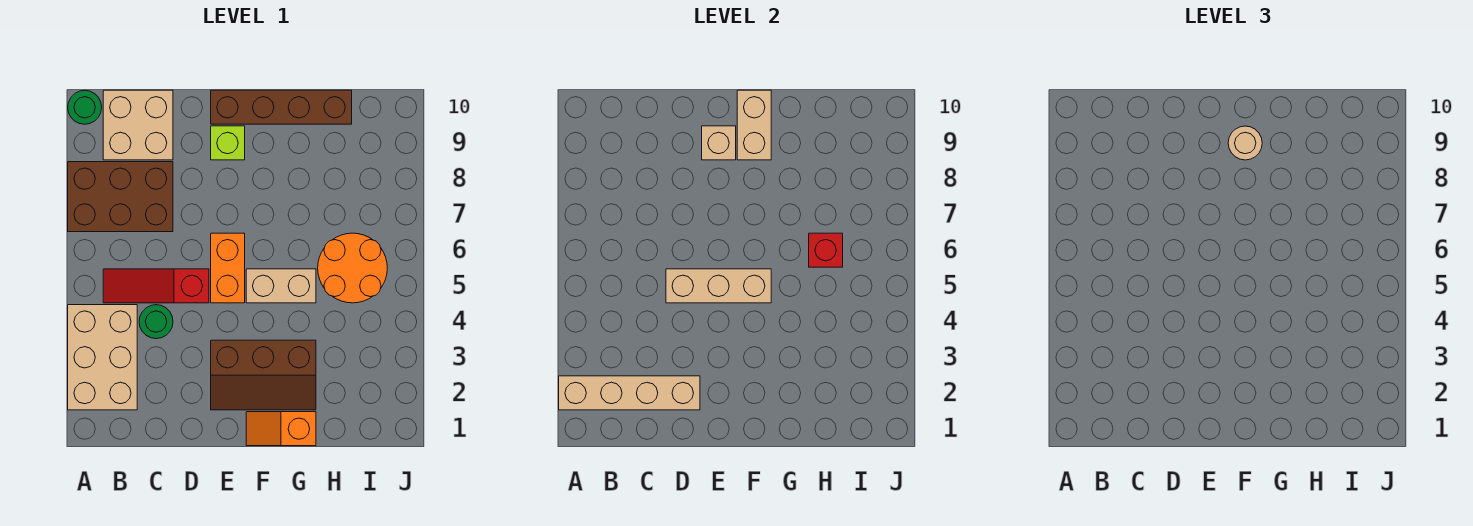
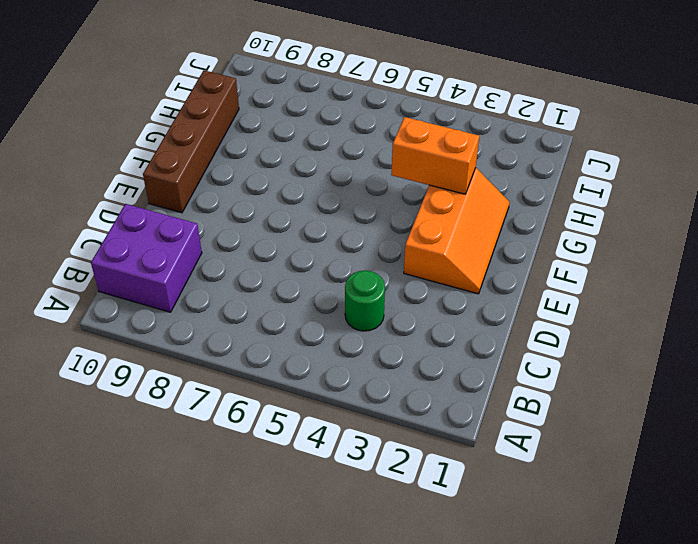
purple brick B9:C10 level 1 -> tan brick B9:C10 level 1
orange slope E2:G3 level 1 top 3 -> brown slope E2:G3 level 1 top 3
orange brick G3:G4 level 2 -> orange brick E5:E6 level 1
none -> tan brick A2:B4 level 1
none -> brown brick A7:C8 level 1
none -> green round brick A10 level 1

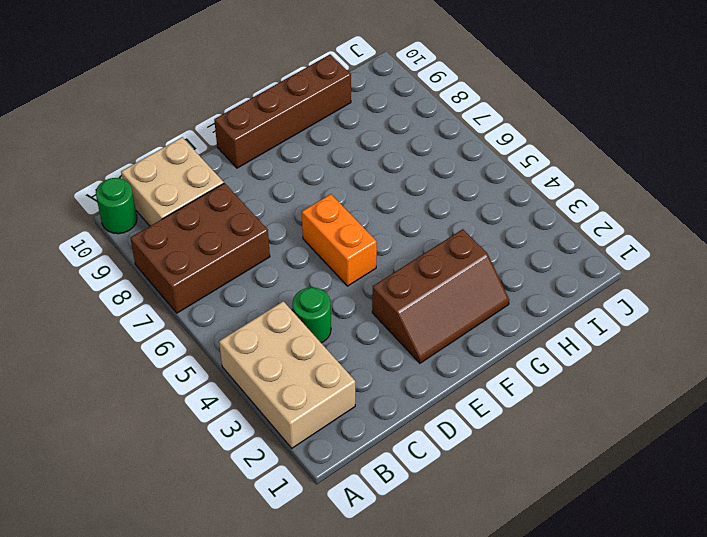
none -> red slope B5:D5 level 1 top D
none -> lime brick E9 level 1
none -> orange slope F1:G1 level 1 top G

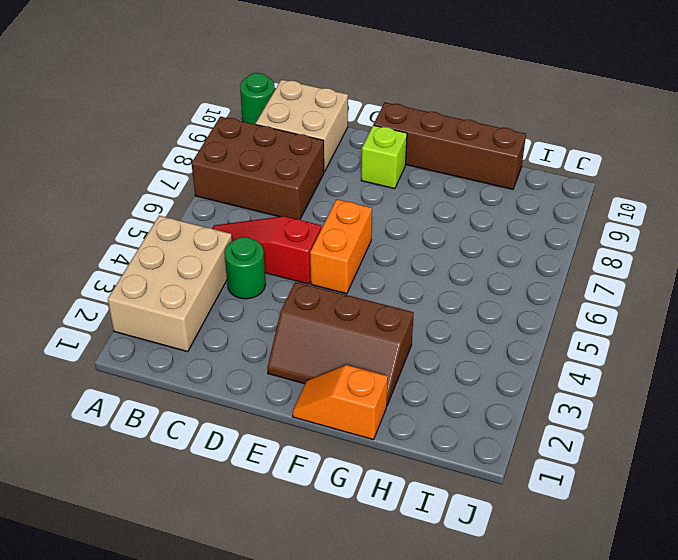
none -> tan brick F5:G5 level 1
none -> orange round brick H5:I6 level 1
none -> tan brick A2:D2 level 2

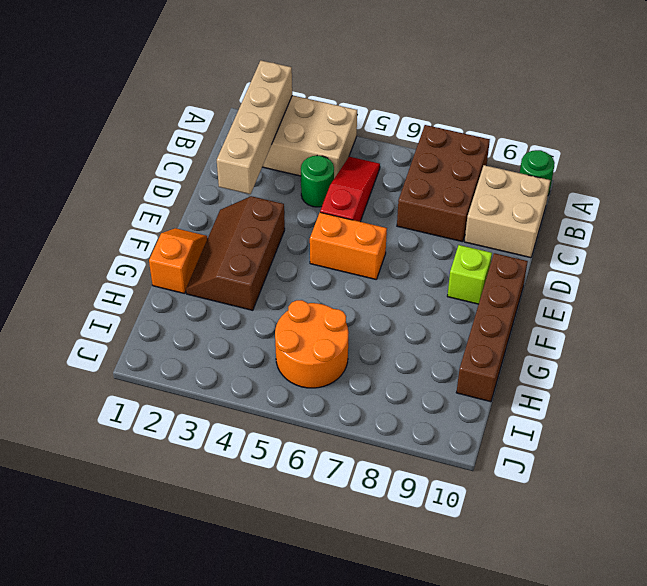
none -> tan brick F5:G5 level 1
none -> tan brick D5:F5 level 2
none -> tan brick E9 level 2

